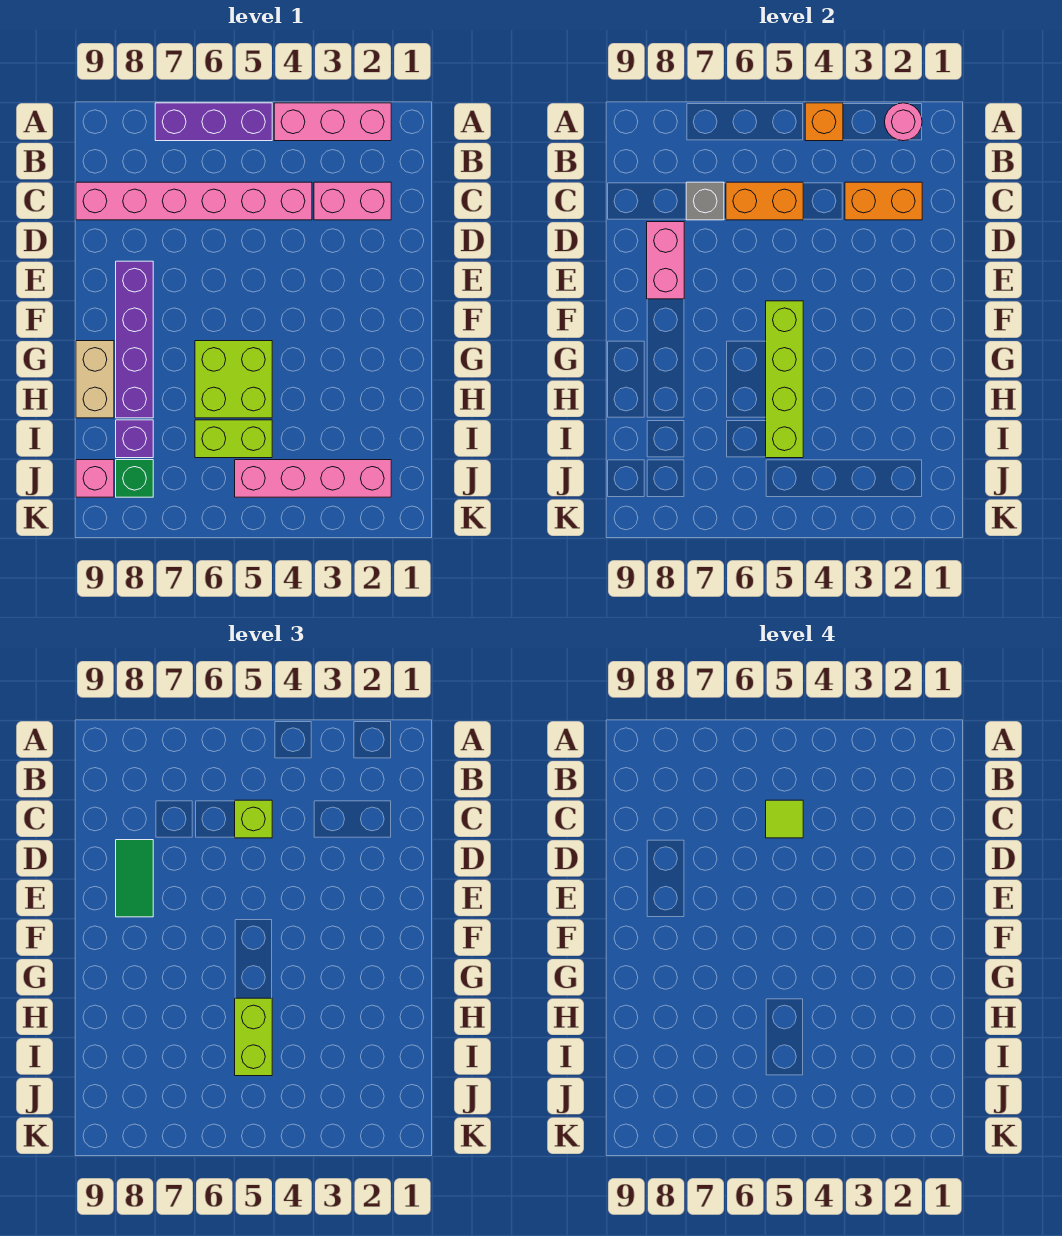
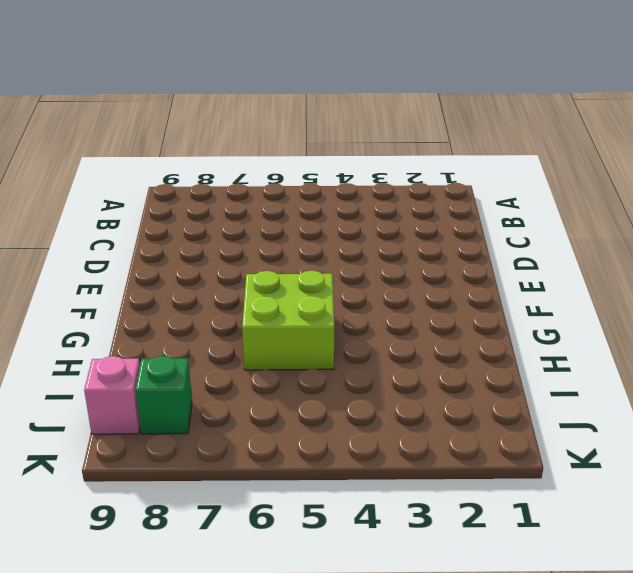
none -> pink brick A2:A4 level 1
none -> purple brick A5:A7 level 1
none -> pink brick C2:C3 level 1

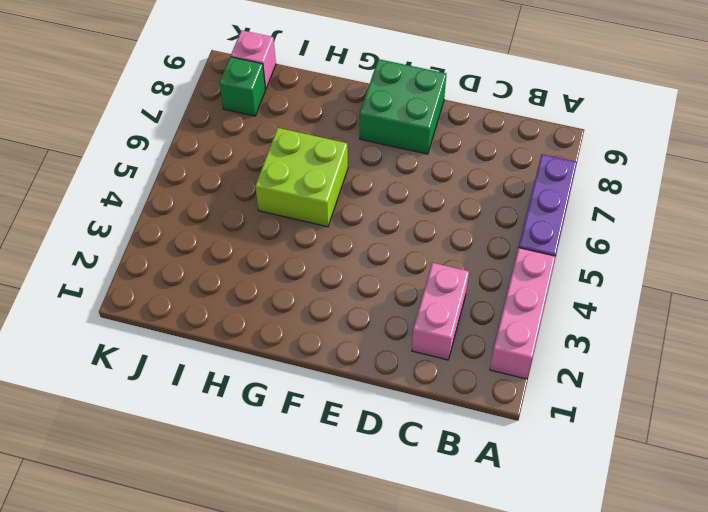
green brick E8:F9 level 1 -> purple brick E8:H8 level 1
none -> pink brick C4:C9 level 1
none -> tan brick G9:H9 level 1
none -> lime brick I5:I6 level 1

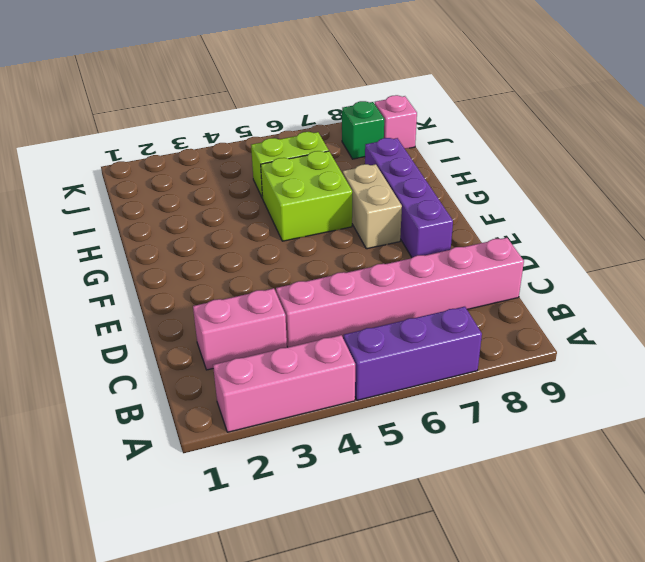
tan brick F7:G7 level 1 -> tan brick G9:H9 level 1
none -> purple brick I8 level 1
none -> pink brick J2:J5 level 1
none -> pink round brick A2 level 2

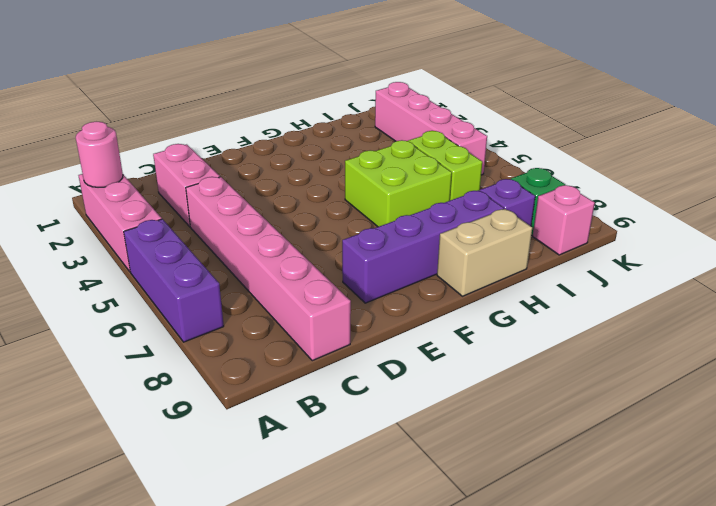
none -> orange brick A4 level 2
none -> orange brick C2:C3 level 2
none -> orange brick C5:C6 level 2

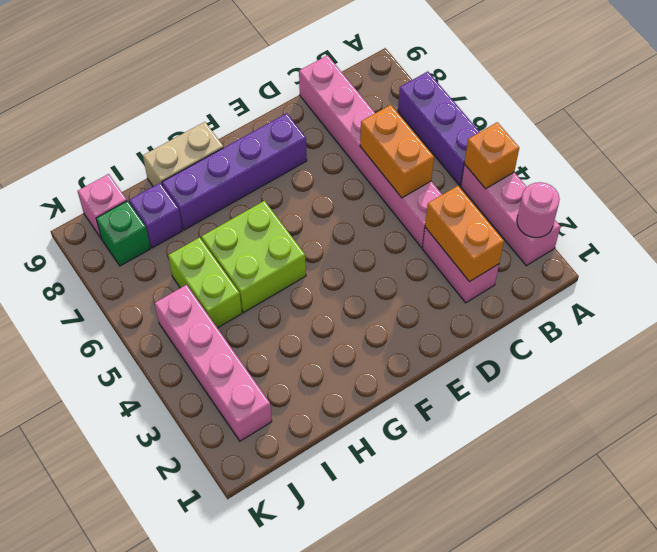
none -> grey brick C7 level 2
none -> pink brick D8:E8 level 2
none -> lime brick F5:I5 level 2

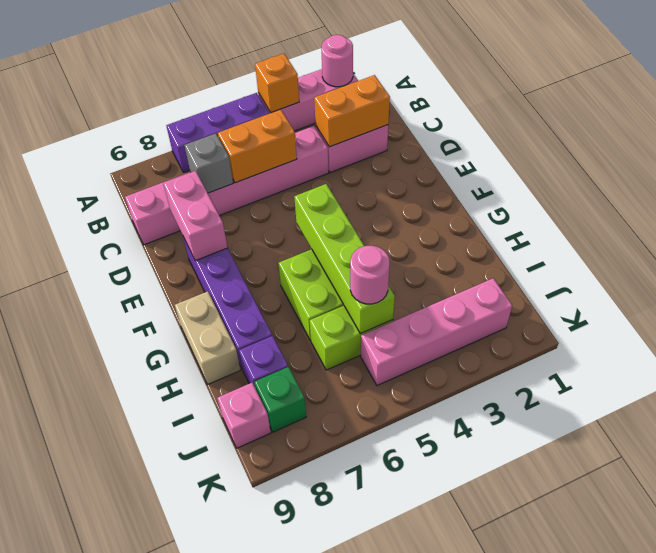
pink round brick I5 level 3 -> lime brick H5:I5 level 3
none -> lime brick C5 level 3
none -> green tile D8:E8 level 3
none -> lime tile C5 level 4

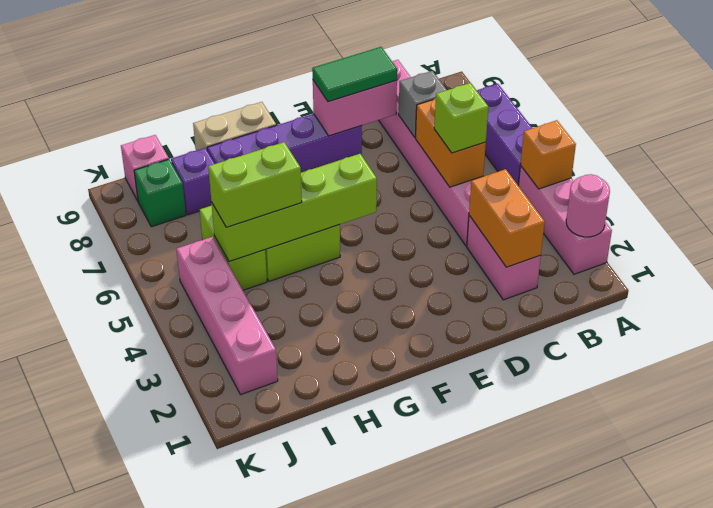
none -> lime tile C5 level 4

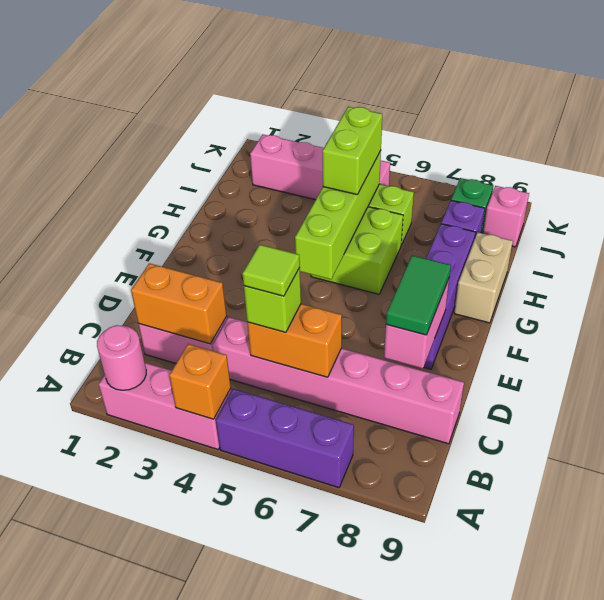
none -> grey brick C7 level 2

